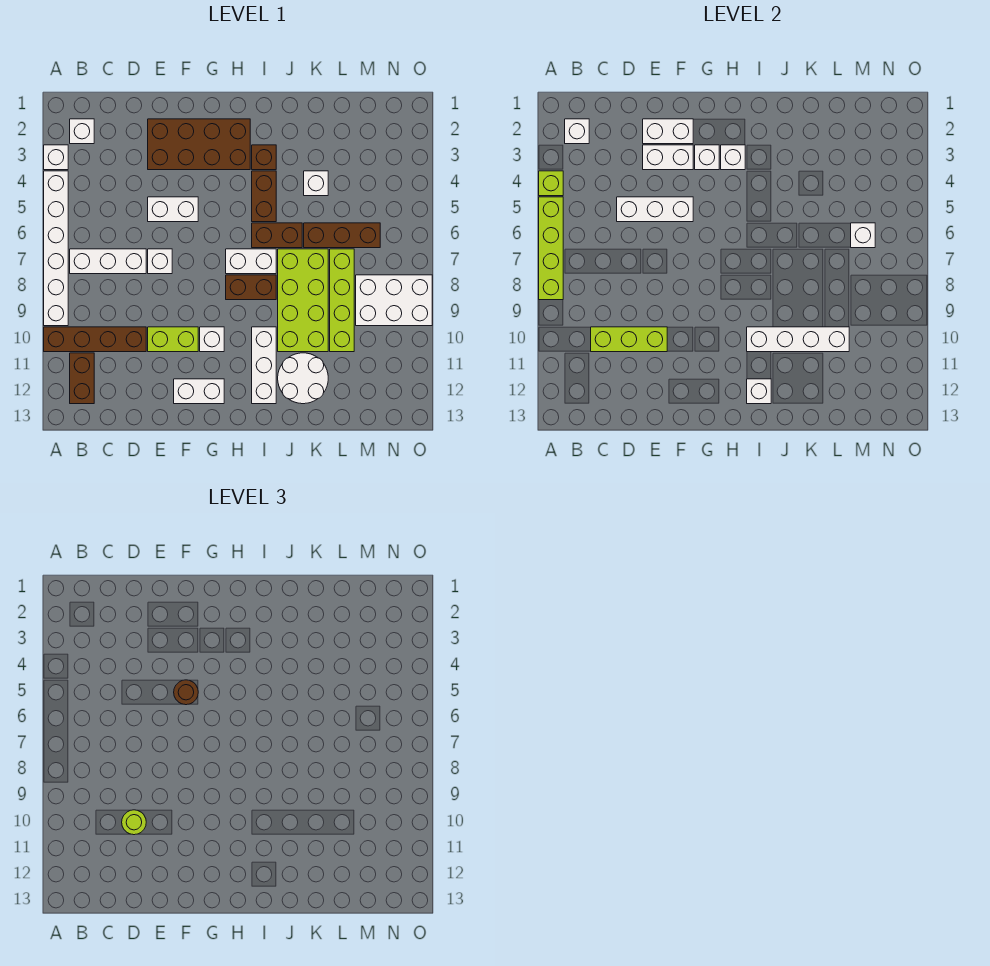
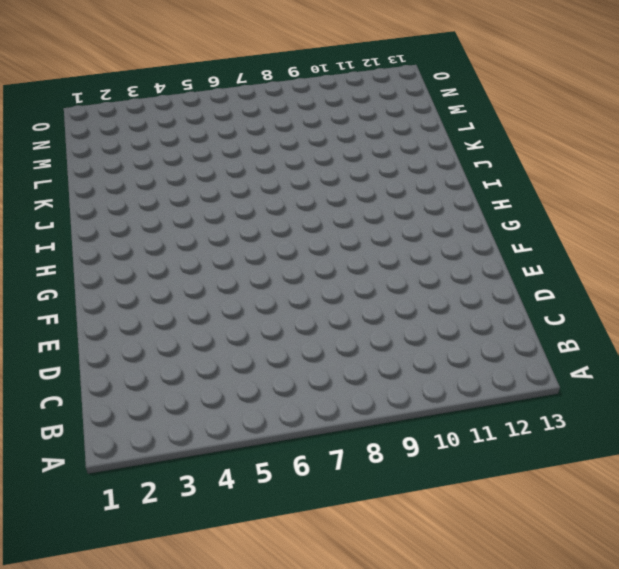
none -> white brick A3 level 1
none -> white brick A4:A9 level 1
none -> brown brick A10:D10 level 1
none -> white brick B2 level 1

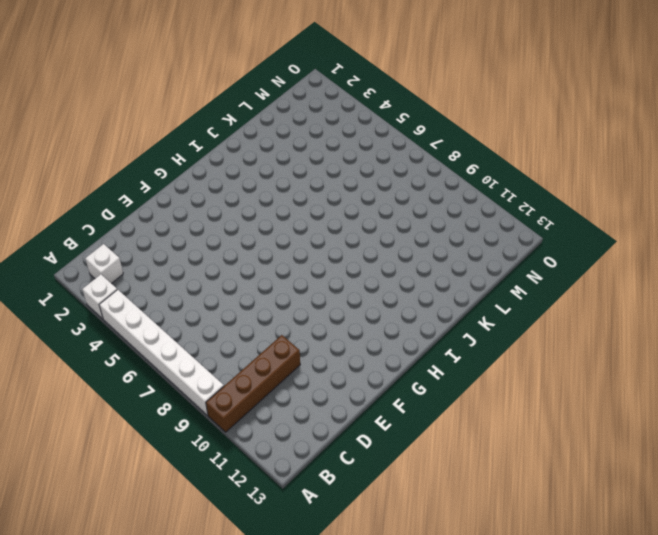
none -> white brick B7:D7 level 1
none -> brown brick B11:B12 level 1
none -> brown brick E2:H3 level 1
none -> white brick E5:F5 level 1

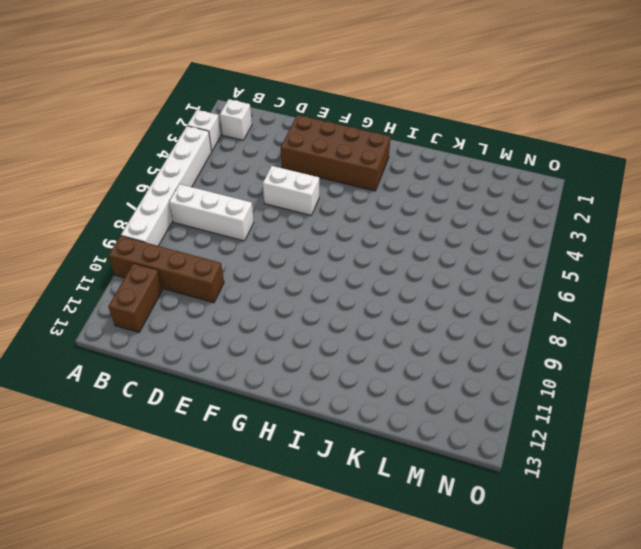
none -> white brick E7 level 1
none -> lime brick E10:F10 level 1
none -> white brick F12:G12 level 1
none -> white brick G10 level 1

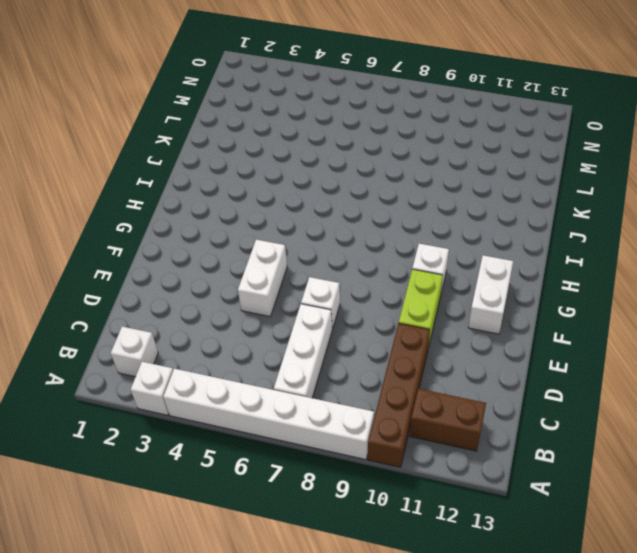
none -> brown brick E2:H3 level 1
none -> white brick H7:I7 level 1
none -> brown brick H8:I8 level 1
none -> brown brick I3 level 1

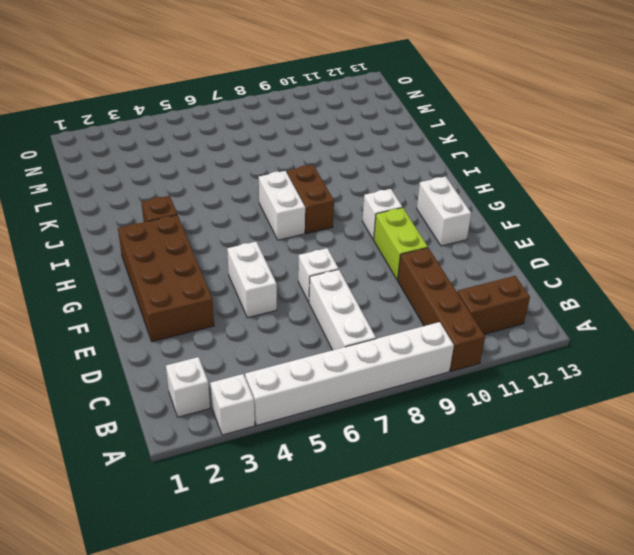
none -> brown brick I4:I5 level 1
none -> brown brick I6:J6 level 1
none -> white brick I10:I12 level 1
none -> lime brick J7:K10 level 1

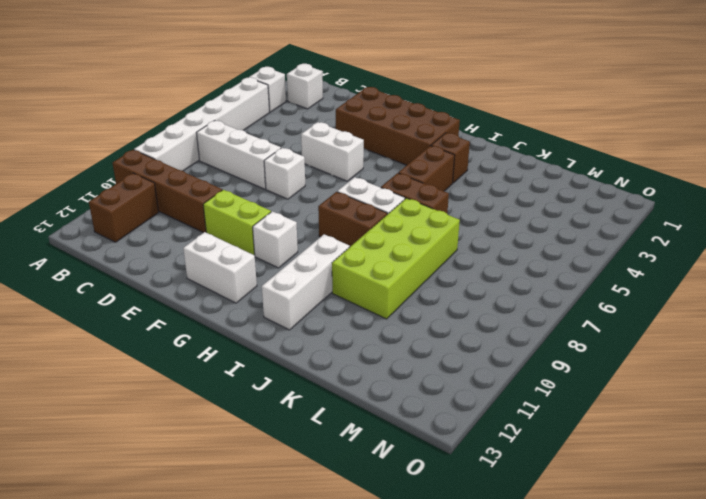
none -> white round brick J11:K12 level 1
none -> white brick K4 level 1
none -> brown brick K6:M6 level 1
none -> lime brick L7:L10 level 1

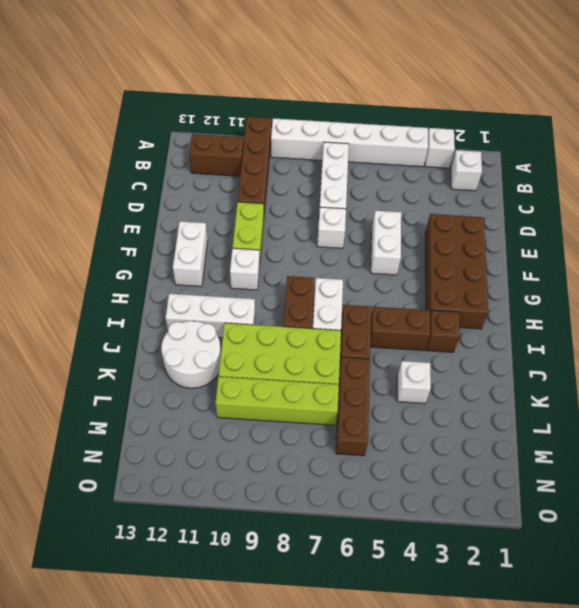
none -> white brick M8:O9 level 1
none -> lime brick A4 level 2
none -> lime brick A5:A8 level 2
none -> white brick B2 level 2

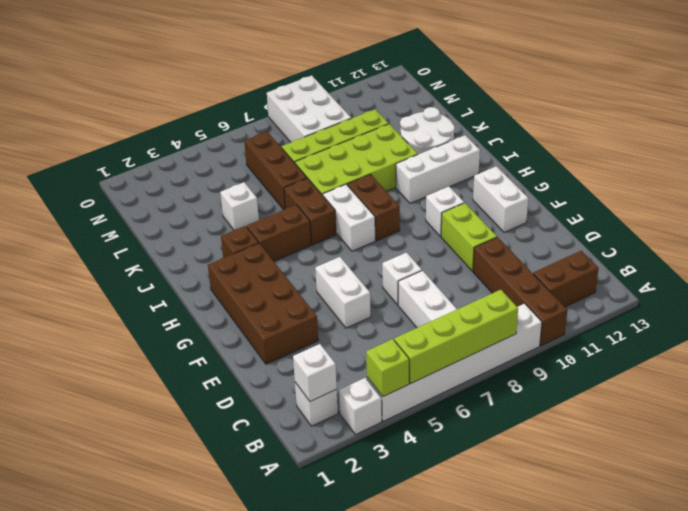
none -> lime brick C10:E10 level 2
none -> white brick D5:F5 level 2
none -> white brick E2:F2 level 2
none -> white brick E3:F3 level 2

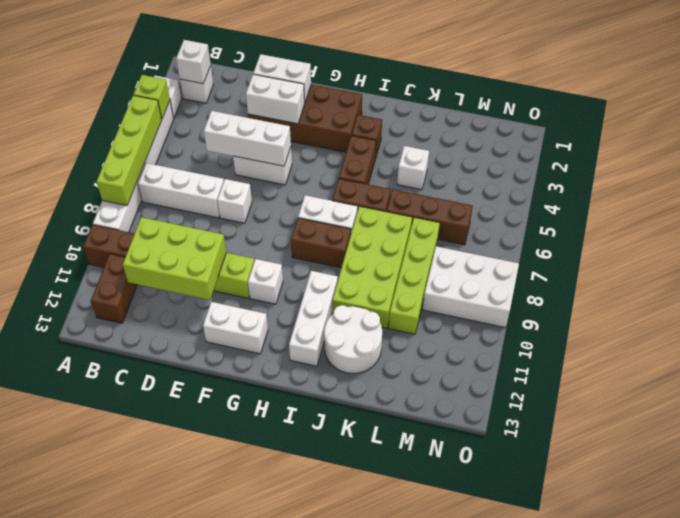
lime brick C10:E11 level 2 -> lime brick C10:E10 level 2
none -> white brick G3 level 2
none -> white brick H3 level 2
none -> white brick I10:L10 level 2
none -> white brick I12 level 2

